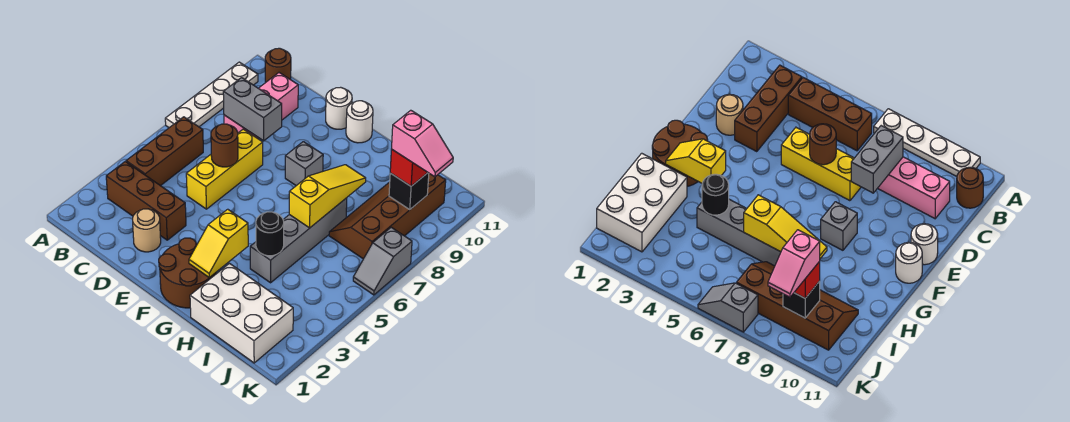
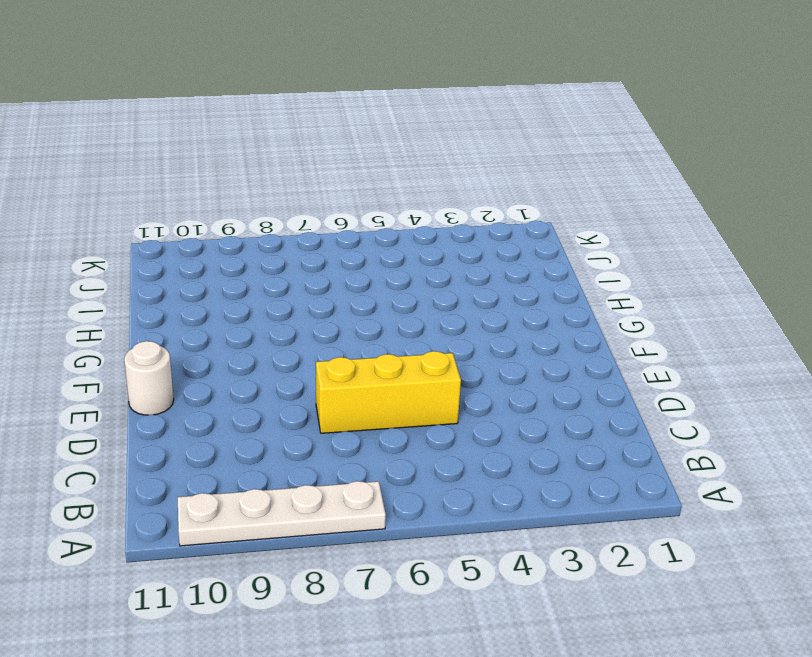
none -> brown brick B3:D3 level 1
none -> brown brick B4:B6 level 1
none -> brown round brick B11 level 1

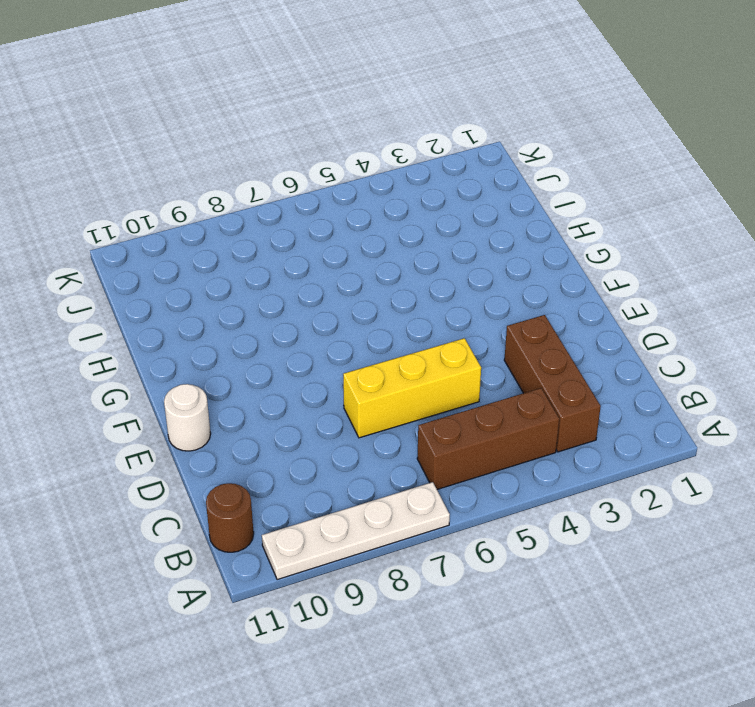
none -> pink brick C8:C10 level 1
none -> tan round brick D2 level 1
none -> brown round brick F1:G2 level 1

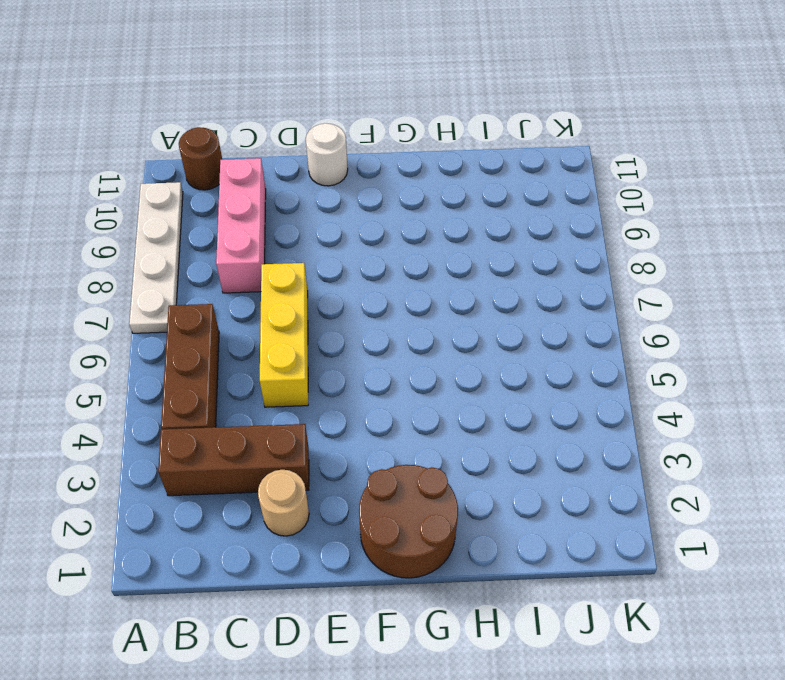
none -> grey brick F8 level 1
none -> white round brick F11 level 1
none -> white brick H1:J2 level 1

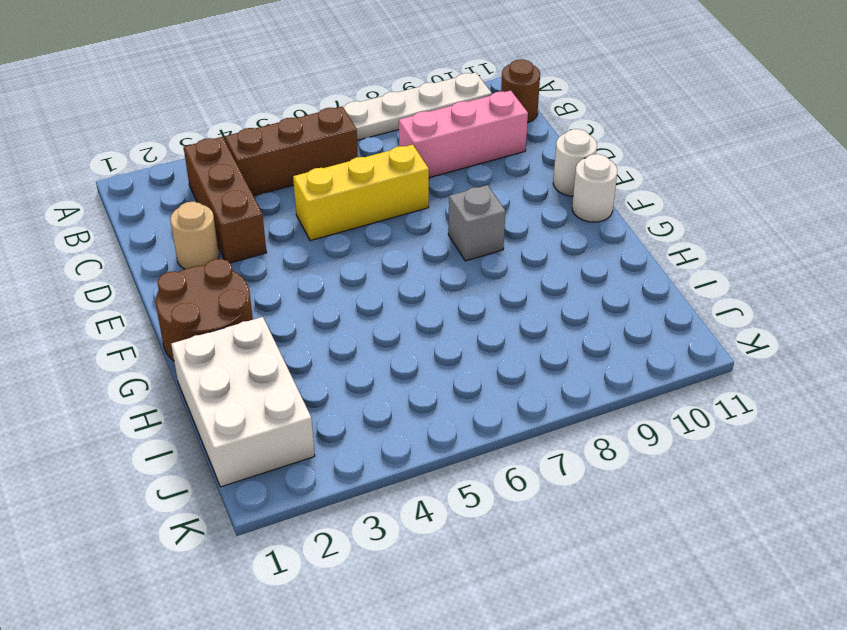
none -> grey brick H4:H7 level 1
none -> brown slope I7:J10 level 1 top J
none -> grey slope K6:K7 level 1 top 7

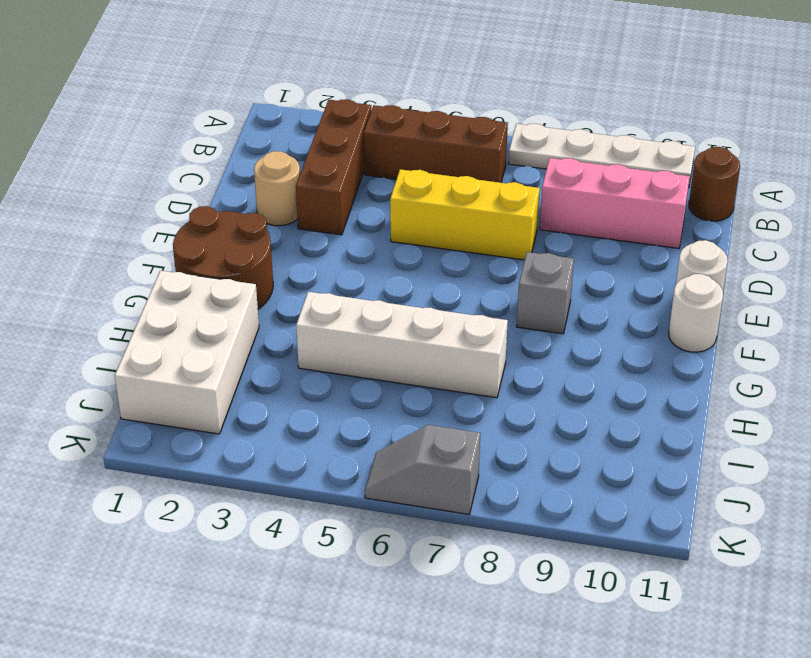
white brick H4:H7 level 1 -> grey brick H4:H7 level 1
none -> brown slope I7:J10 level 1 top J
none -> grey brick C8:D8 level 2
none -> brown round brick D6 level 2

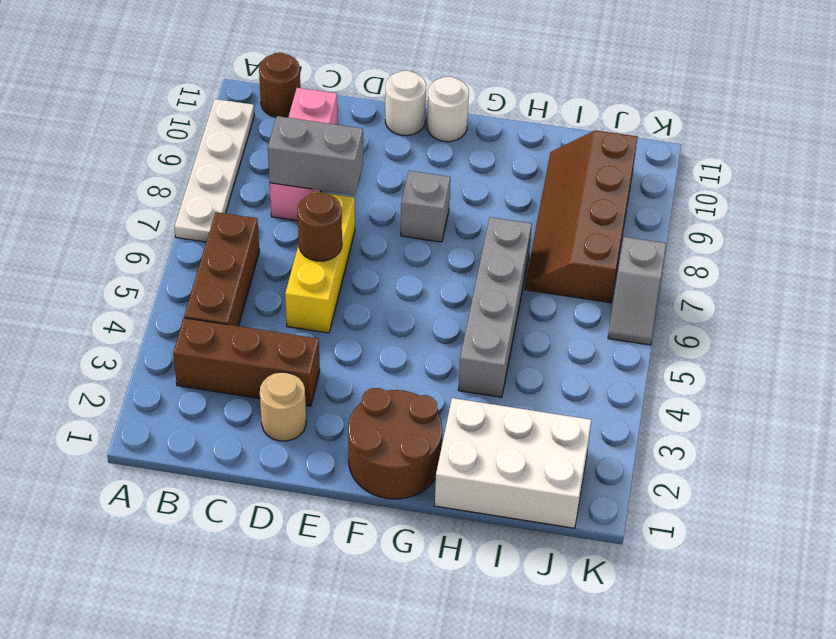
none -> yellow slope G2:G3 level 2 top 3
none -> black round brick H4 level 2
none -> yellow slope H6:H8 level 2 top 6

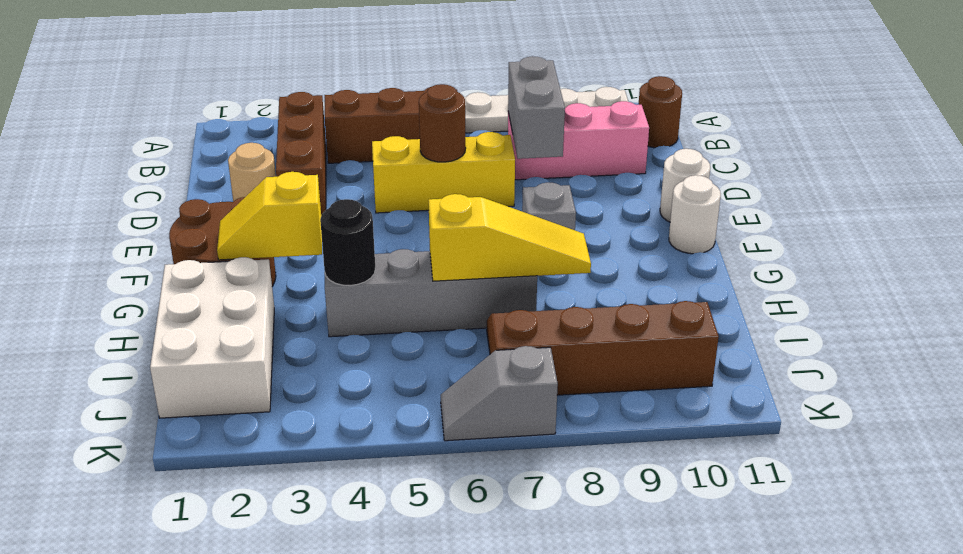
none -> black brick J9 level 2
none -> red brick J9 level 3
none -> pink slope J9:K9 level 4 top J

